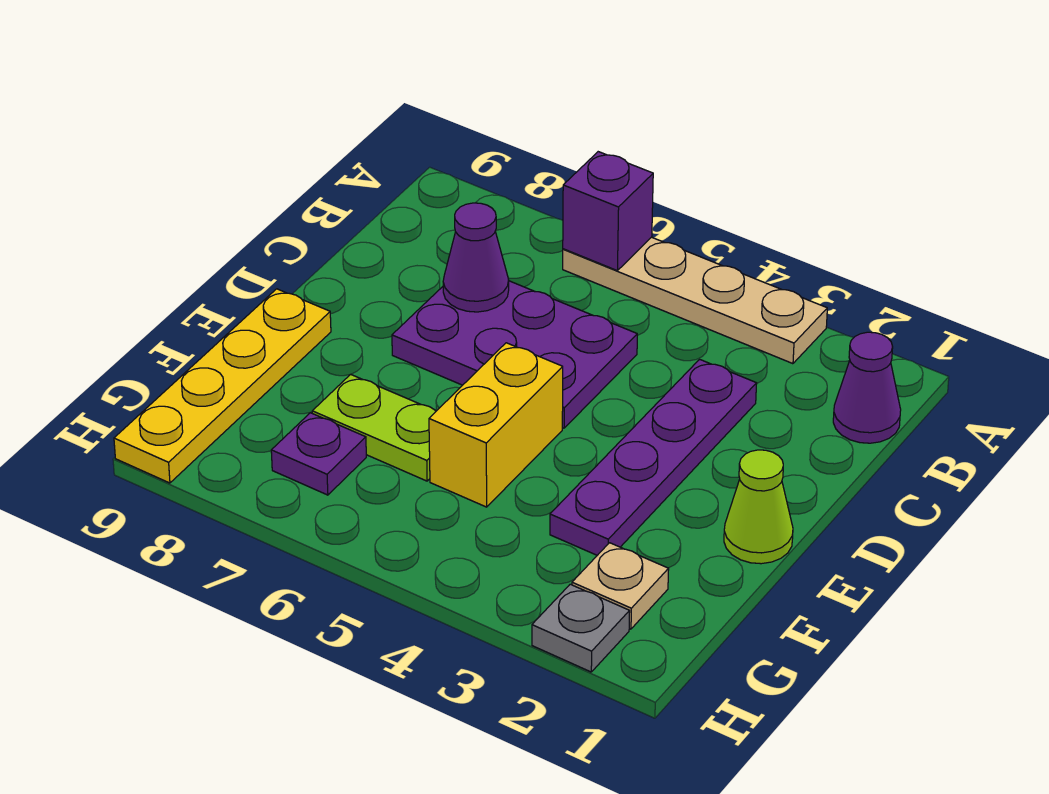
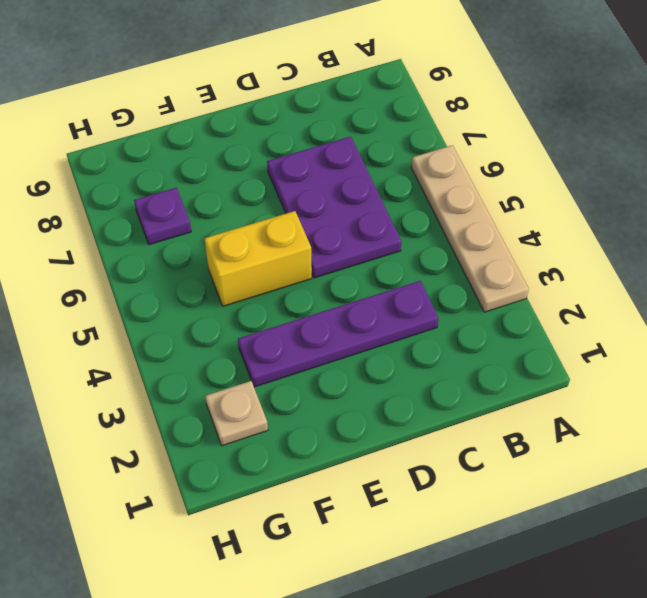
none -> purple cone B1 level 1
none -> lime cone E1 level 1
none -> yellow plate E9:H9 level 1

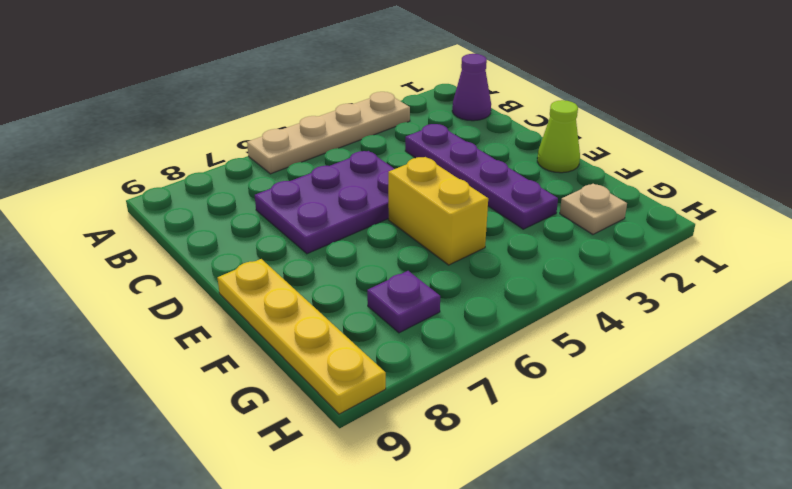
none -> lime plate F6:F7 level 1
none -> grey plate H2 level 1
none -> purple brick A6 level 2

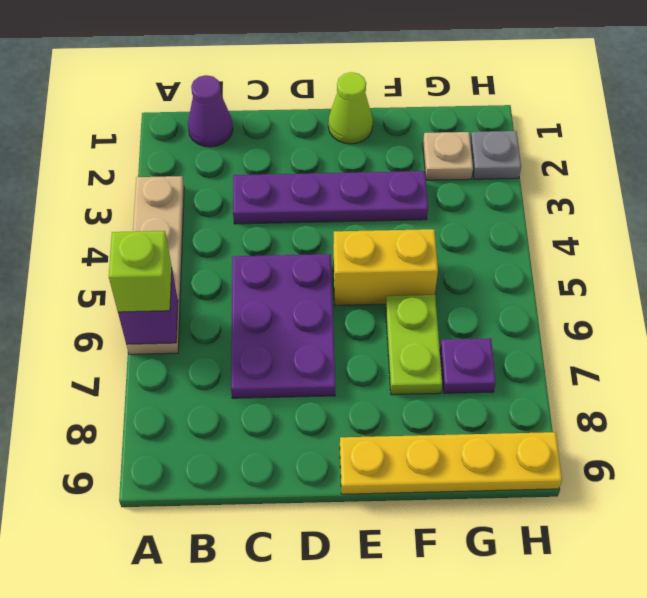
lime brick A6 level 3 -> none
none -> purple cone C7 level 2

